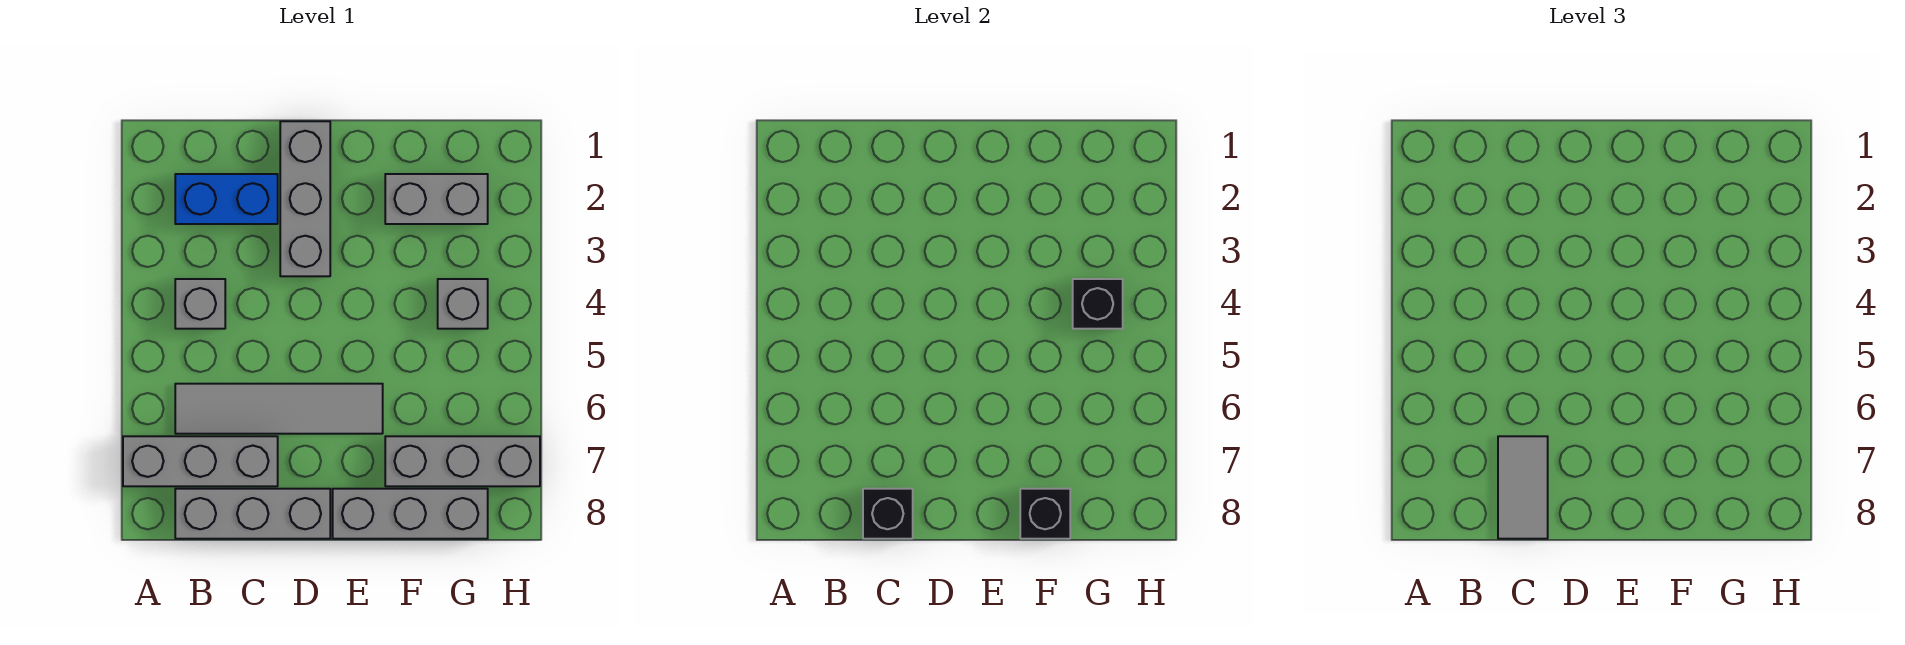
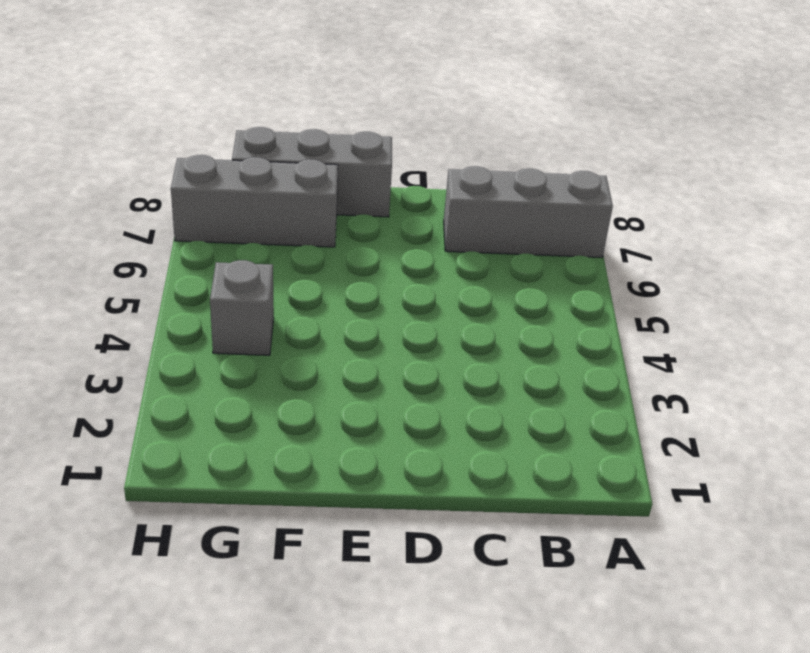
none -> blue brick B2:C2 level 1
none -> grey brick B4 level 1
none -> grey tile B6:E6 level 1

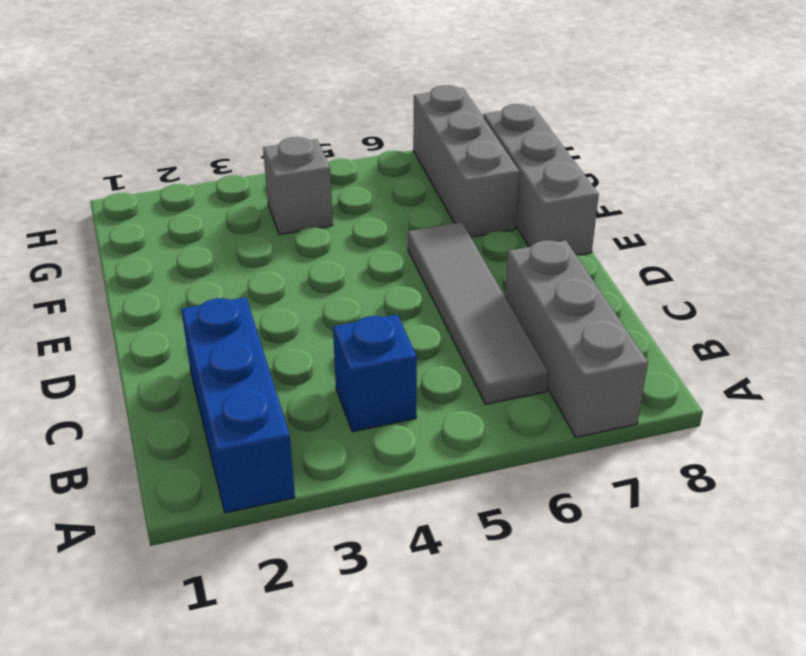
blue brick A2:C2 level 1 -> blue brick B2:C2 level 1
blue brick B4 level 1 -> grey brick B4 level 1
none -> grey brick B8:D8 level 1
none -> grey brick D1:D3 level 1
none -> grey brick F2:G2 level 1

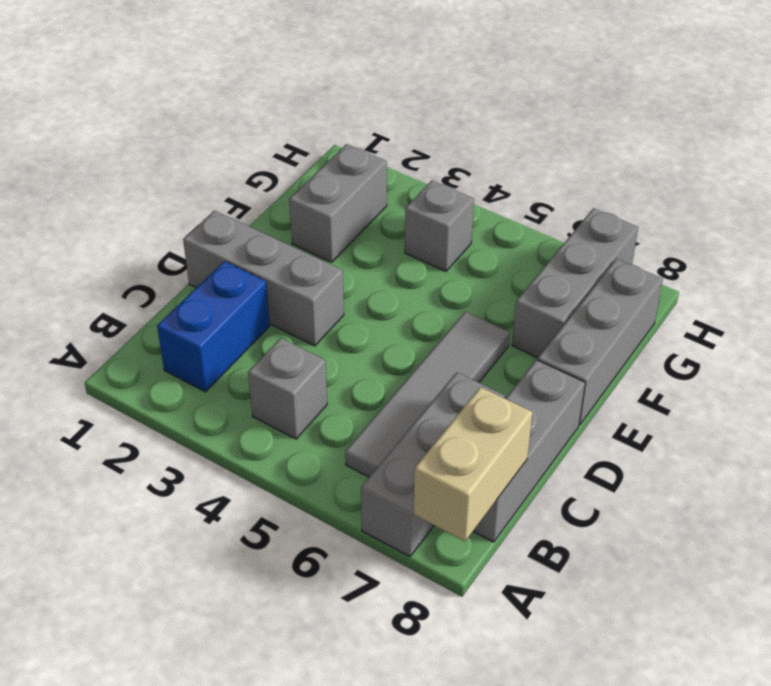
tan brick A8:B8 level 2 -> none
none -> black brick C8 level 2
none -> black brick F8 level 2
none -> black brick G4 level 2

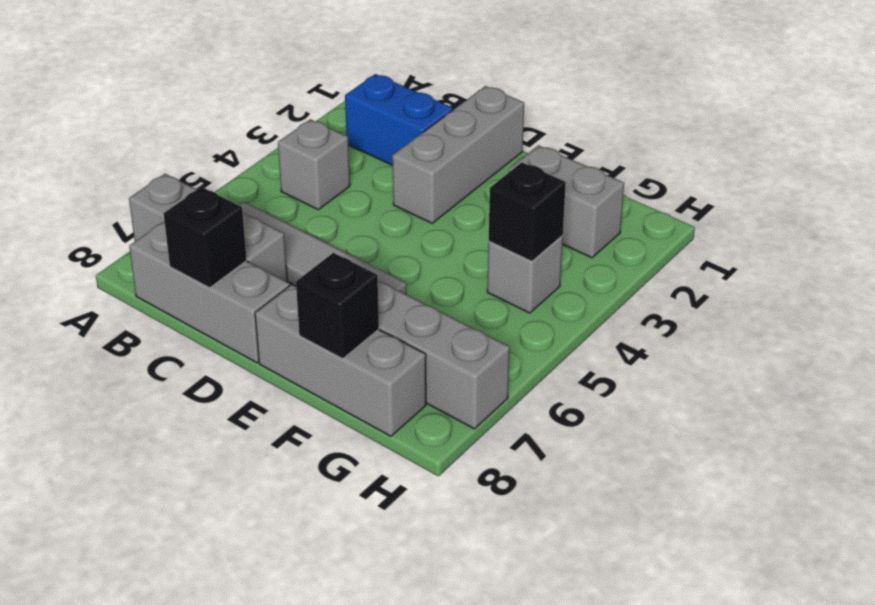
none -> grey tile C7:C8 level 3

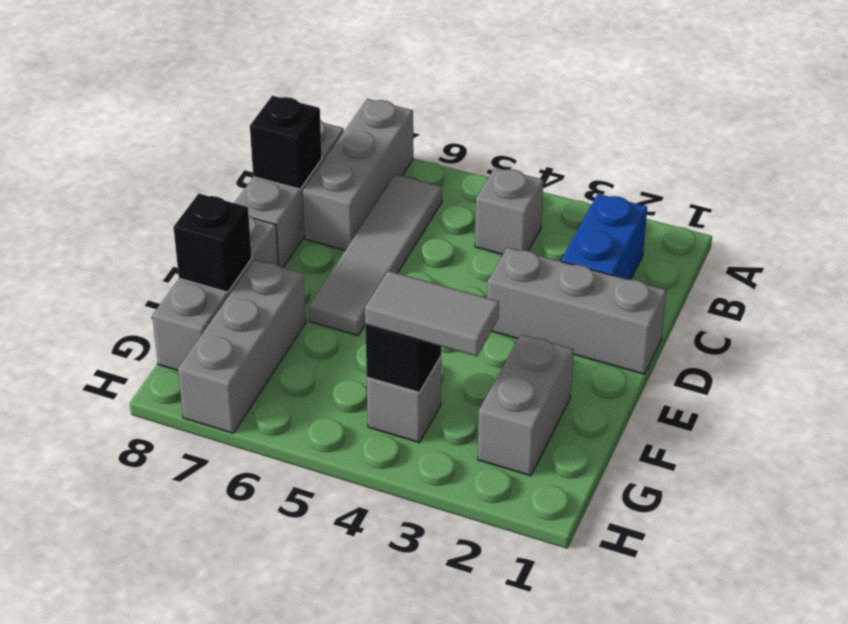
grey tile G3:G4 level 3 -> grey tile C7:C8 level 3

